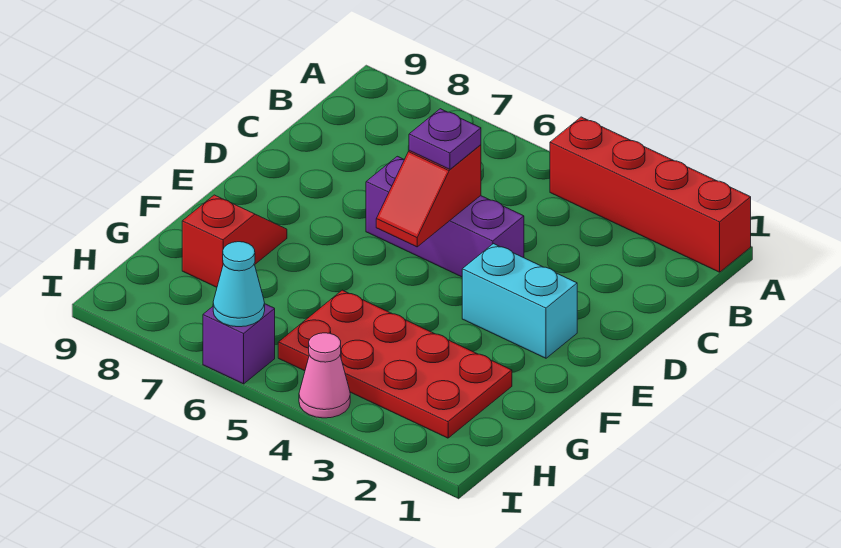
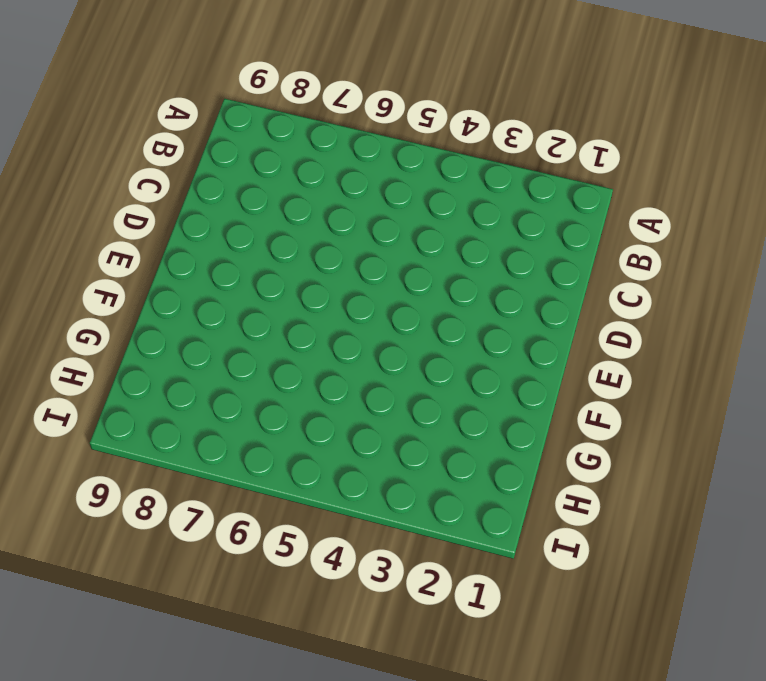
none -> red brick A1:A4 level 1
none -> purple brick D4:D6 level 1

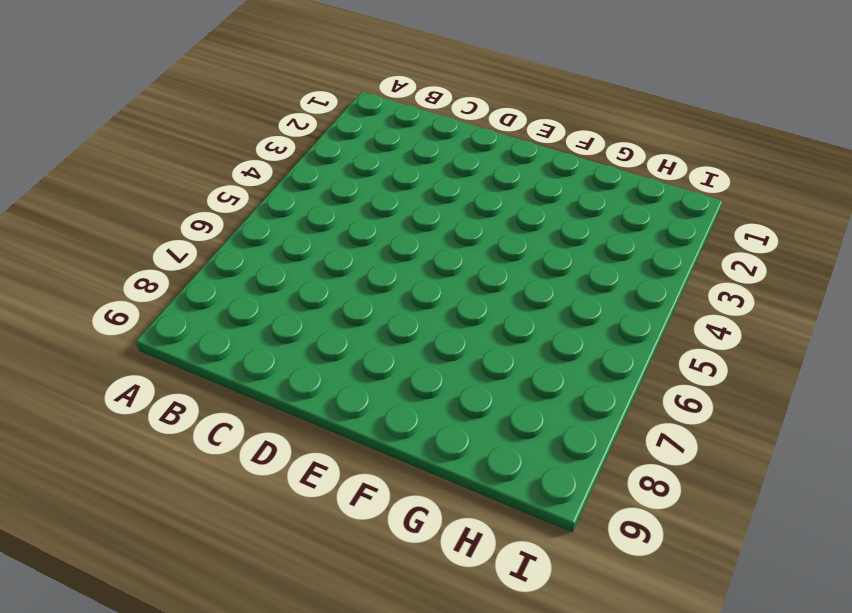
none -> red brick A1:A4 level 1
none -> purple brick D4:D6 level 1

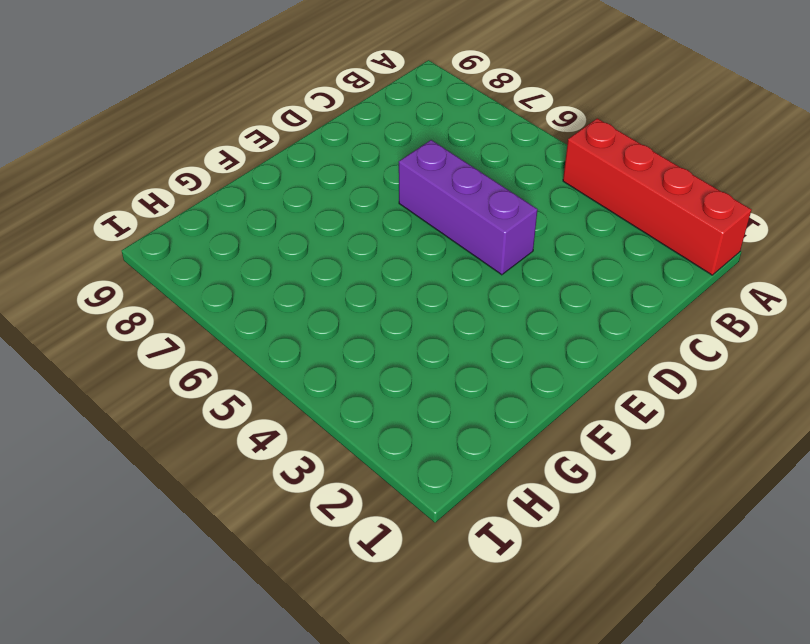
none -> cyan brick E2:E3 level 1
none -> red slope F8:G8 level 1 top G

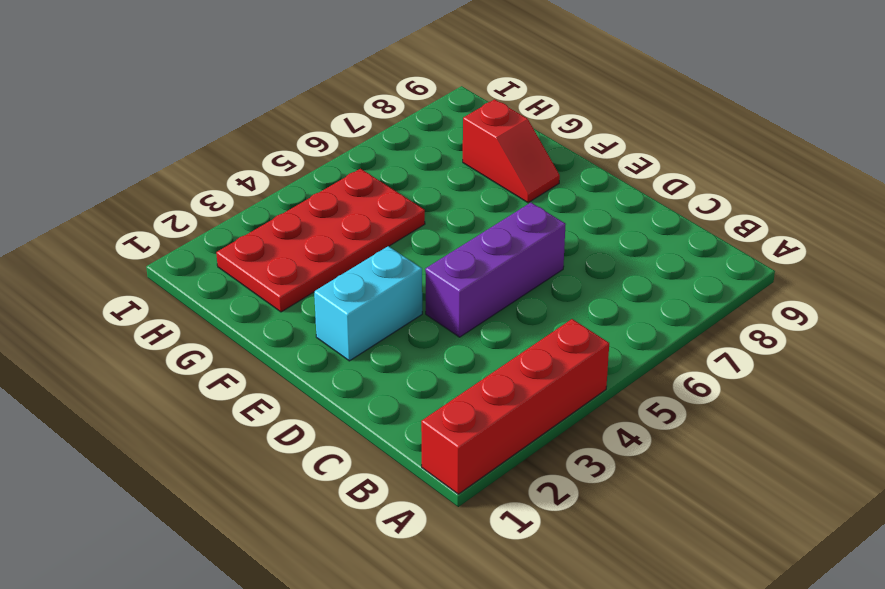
none -> pink cone I4 level 1
none -> purple brick I6 level 1

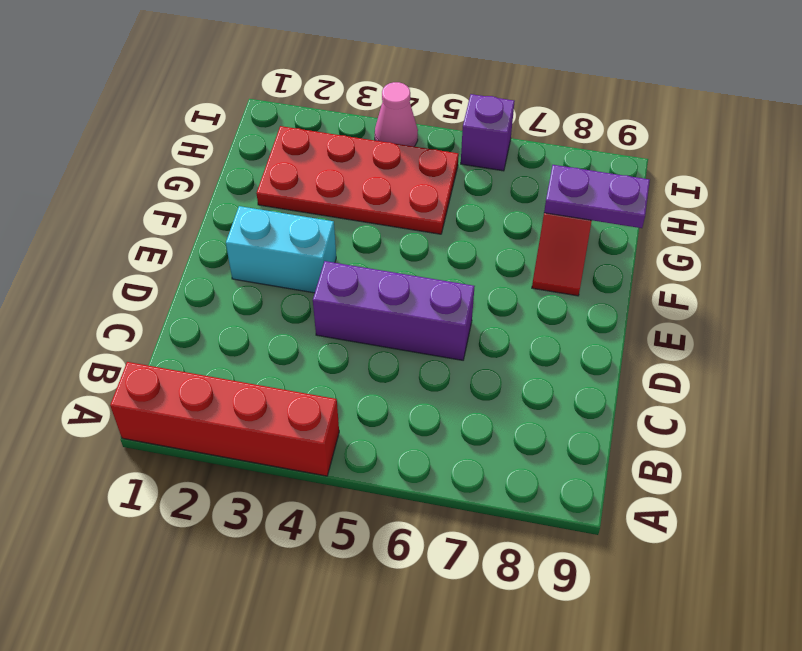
purple plate G8:G9 level 2 -> none
none -> red slope D5:E5 level 2 top D
none -> cyan cone I6 level 2

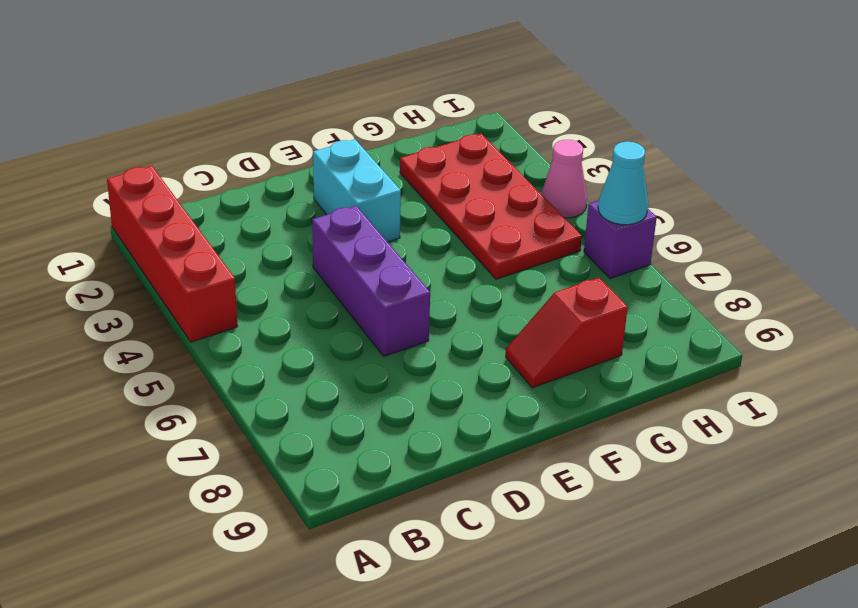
none -> red slope D5:E5 level 2 top D
none -> purple plate D5 level 3

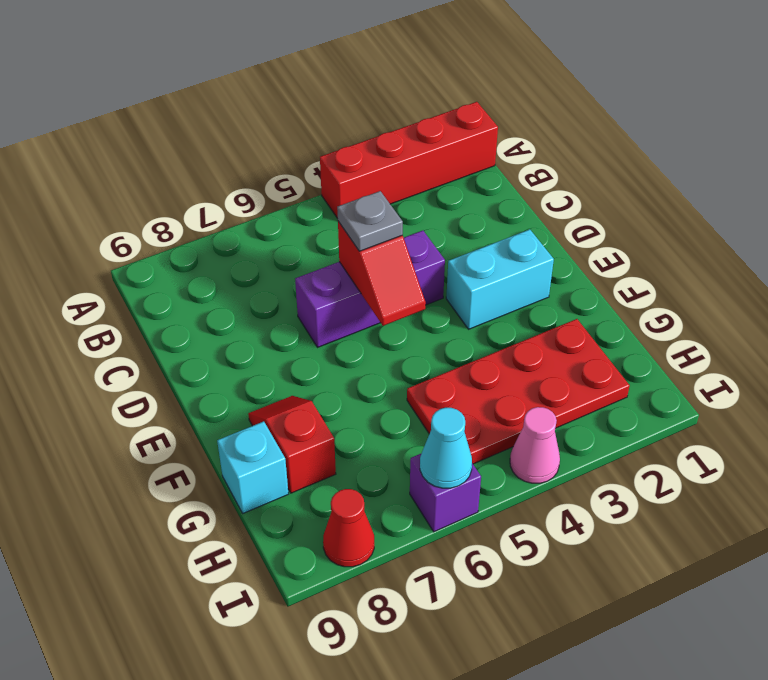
grey plate D5 level 3 -> purple plate D5 level 3
cyan brick G9 level 1 -> none
red cone I8 level 1 -> none

